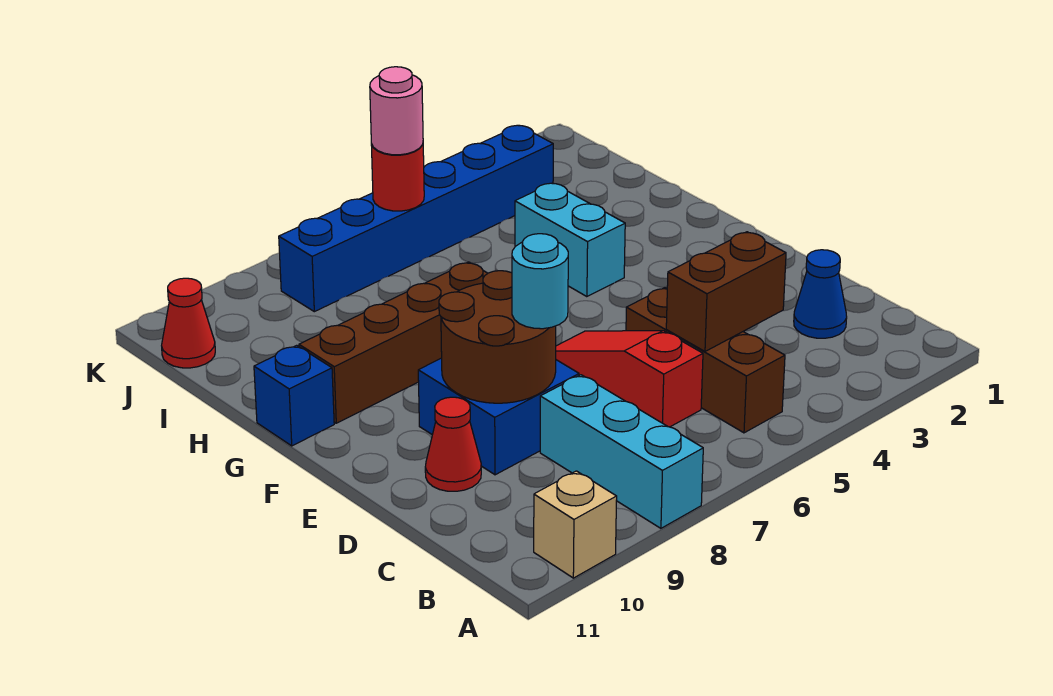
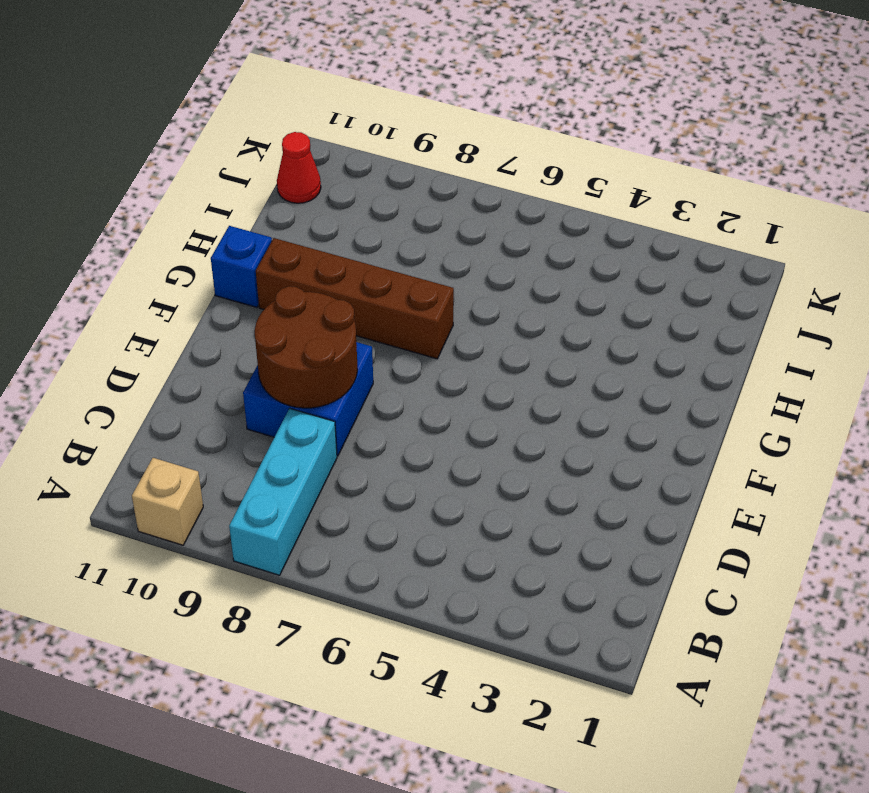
none -> brown brick B5:D5 level 1
none -> blue cone C2 level 1
none -> red slope C6:E6 level 1 top C

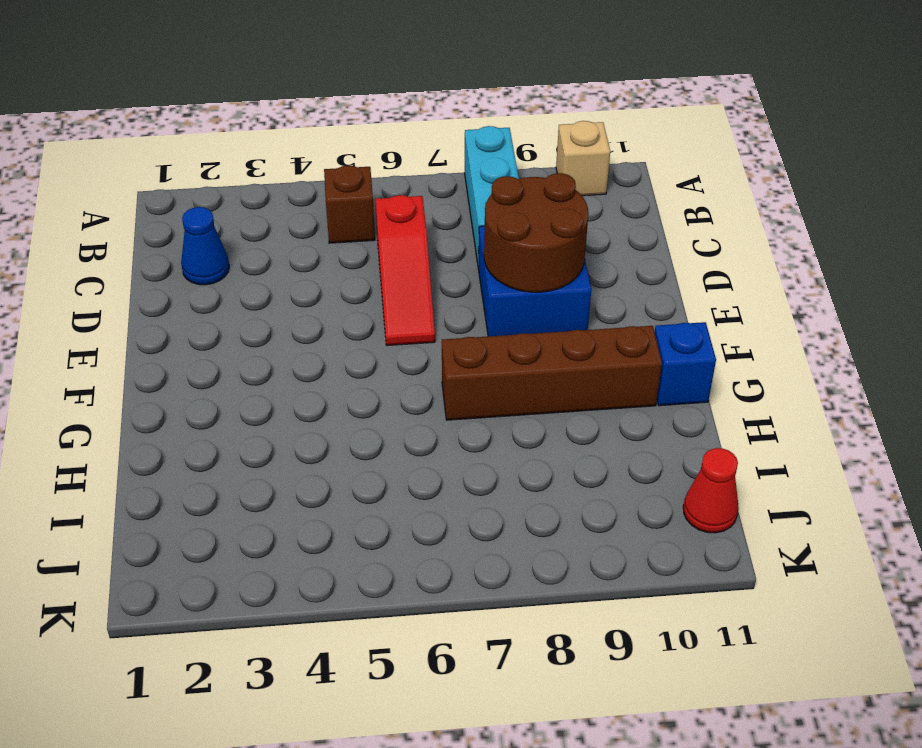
brown brick B5 level 1 -> brown brick B5:D5 level 1
none -> red cone D10 level 1
none -> cyan brick G4:H4 level 1
none -> blue brick J3:J8 level 1

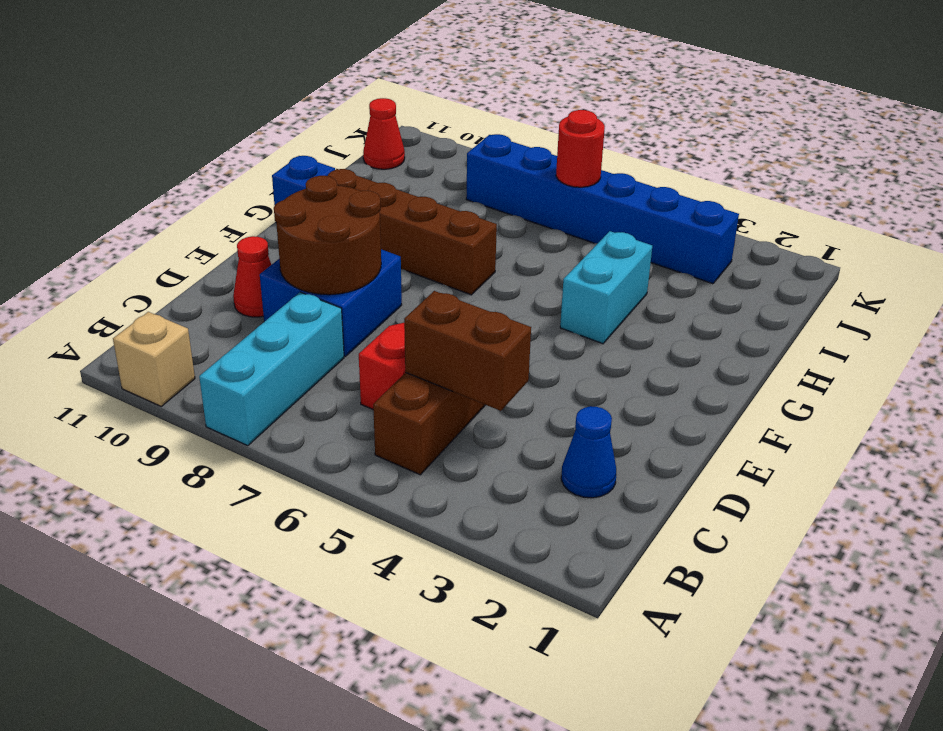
none -> cyan round brick D8 level 3
none -> pink round brick J6 level 3

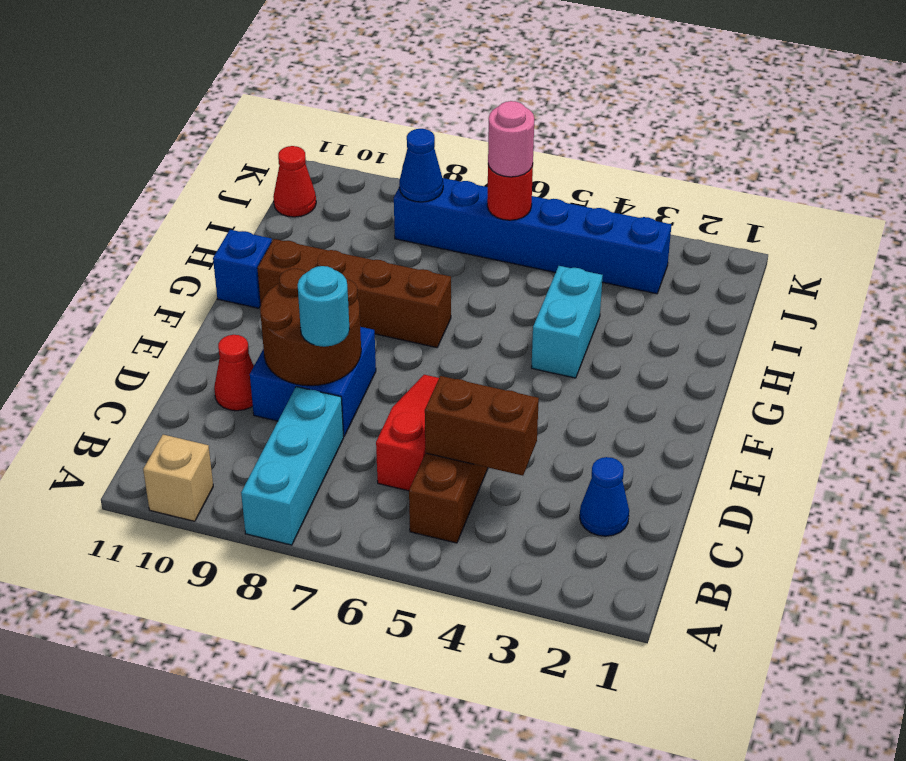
blue cone J8 level 2 -> none

